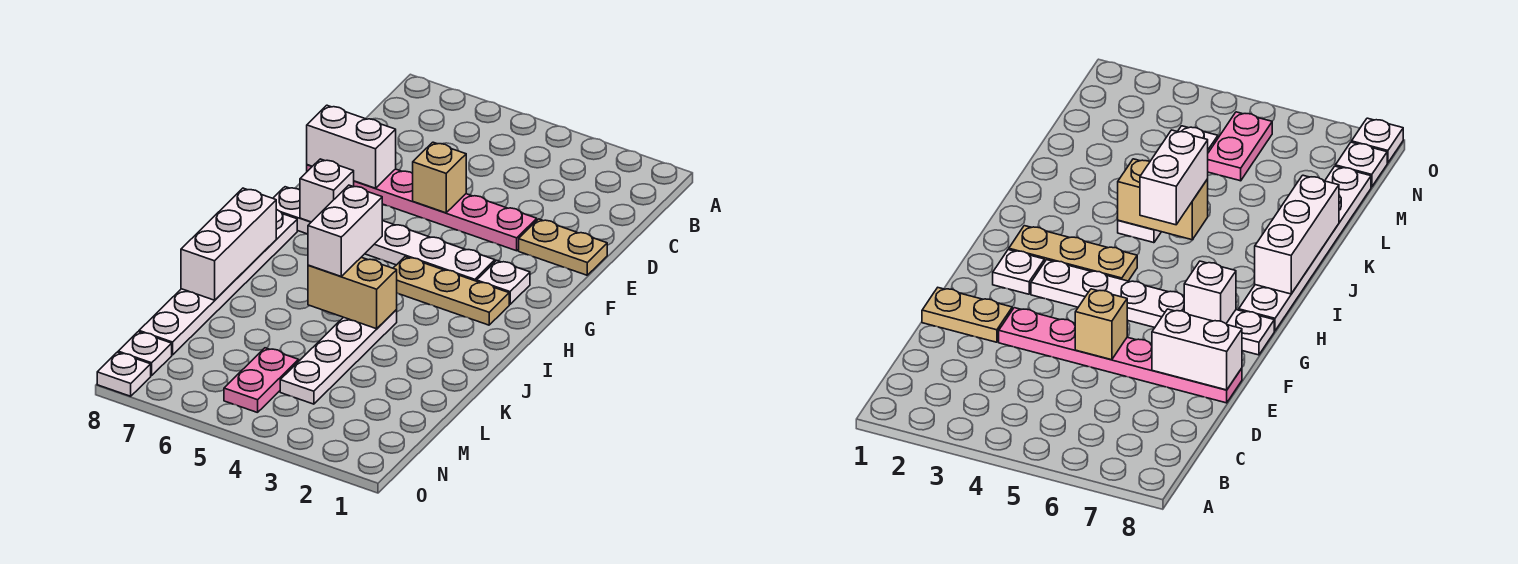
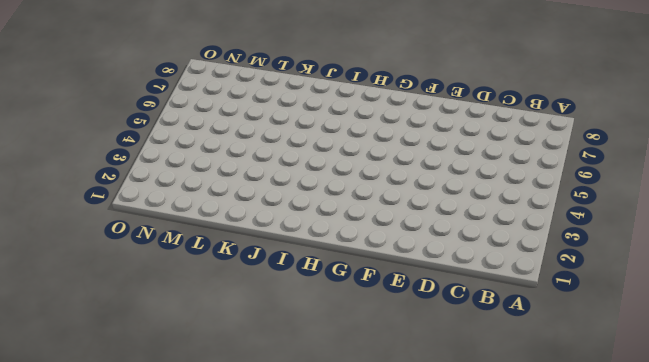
none -> tan plate E1:E2 level 1
none -> pink plate E3:E8 level 1
none -> white plate G2 level 1

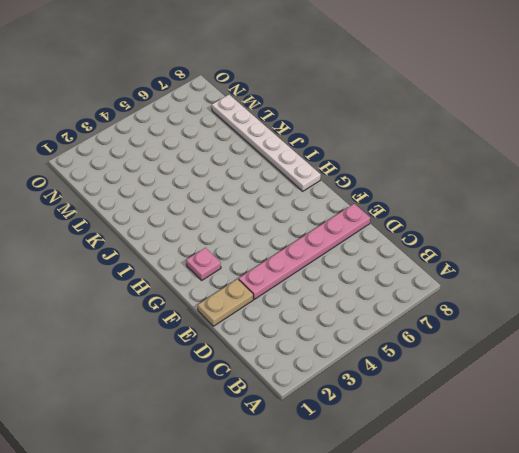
pink plate G2 level 1 -> white plate G2 level 1
none -> white plate G3:G8 level 1
none -> tan plate H2:H4 level 1
none -> white plate J4:M4 level 1

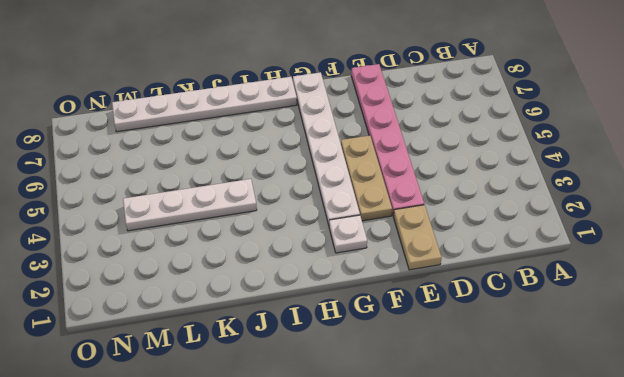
tan plate F3:F5 level 1 -> tan plate H2:H4 level 1
none -> pink plate M5:N5 level 1
none -> white plate N8 level 1
none -> white plate O8 level 1

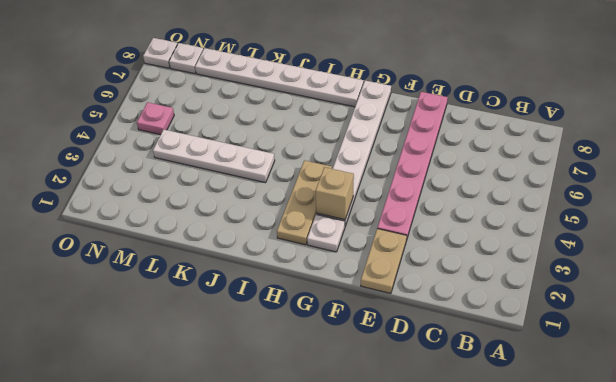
tan brick G3 level 2 -> tan brick E5 level 2
pink plate N5 level 1 -> pink plate M5:N5 level 1
none -> white brick E7:E8 level 2
none -> white brick G7 level 2
none -> white brick I8:K8 level 2

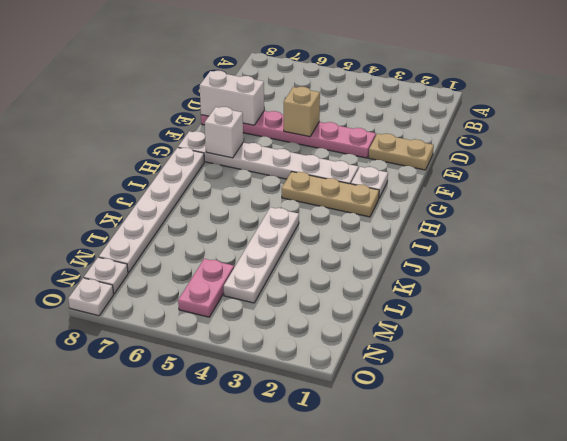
none -> white brick I8:K8 level 2
none -> tan brick J4:J5 level 2
none -> white brick I5:J5 level 3

